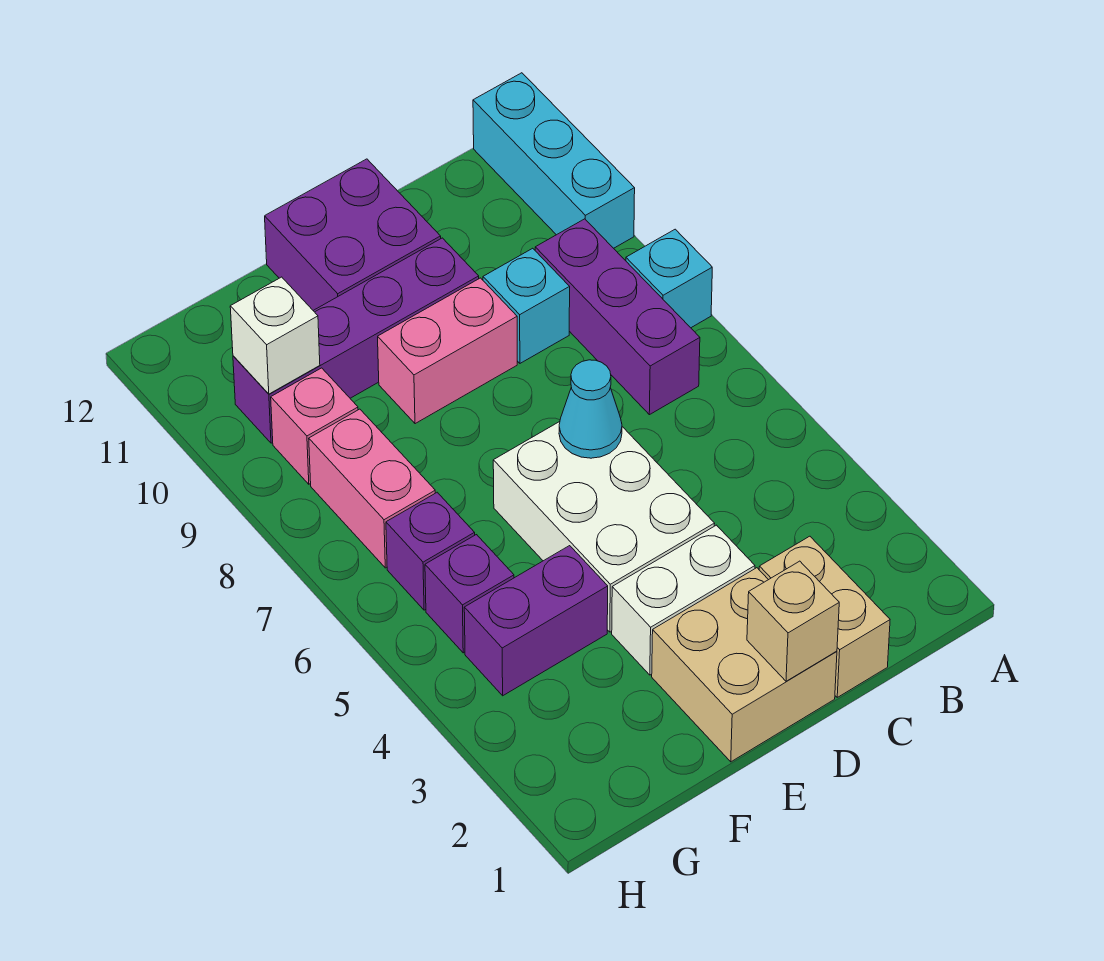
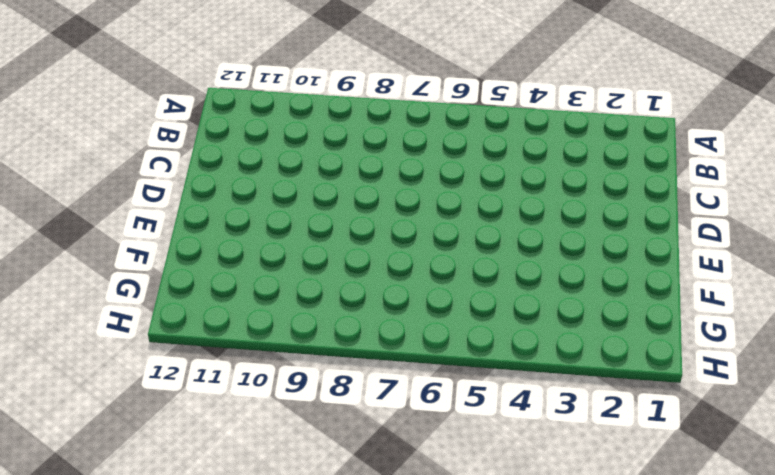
none -> cyan brick A8 level 1
none -> cyan brick A10:A12 level 1
none -> purple brick B7:B9 level 1

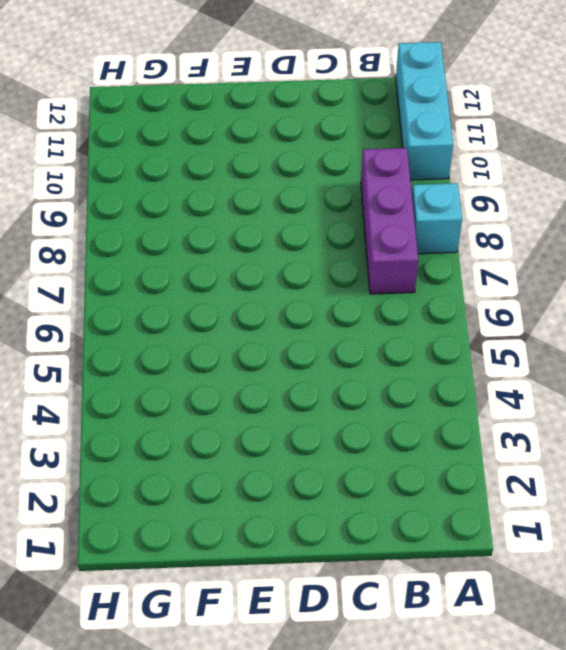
none -> tan brick C1:C2 level 1
none -> cyan brick C9 level 1
none -> tan brick D1:E2 level 1

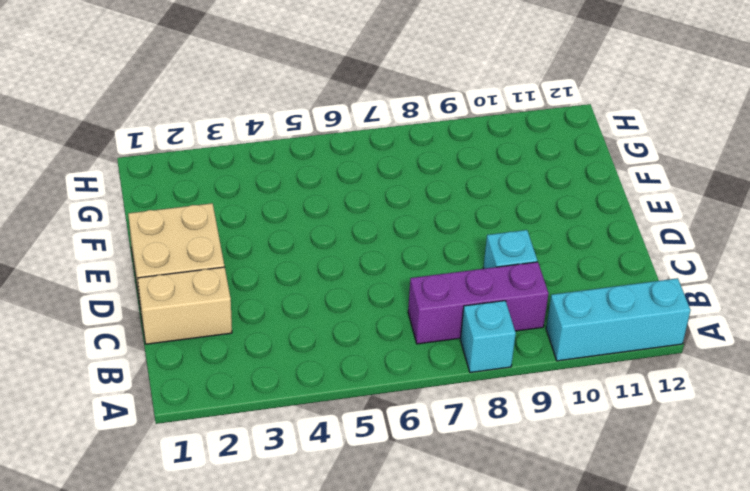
none -> white brick D3:E3 level 1
none -> white brick D4:E6 level 1
none -> pink brick D9:E9 level 1

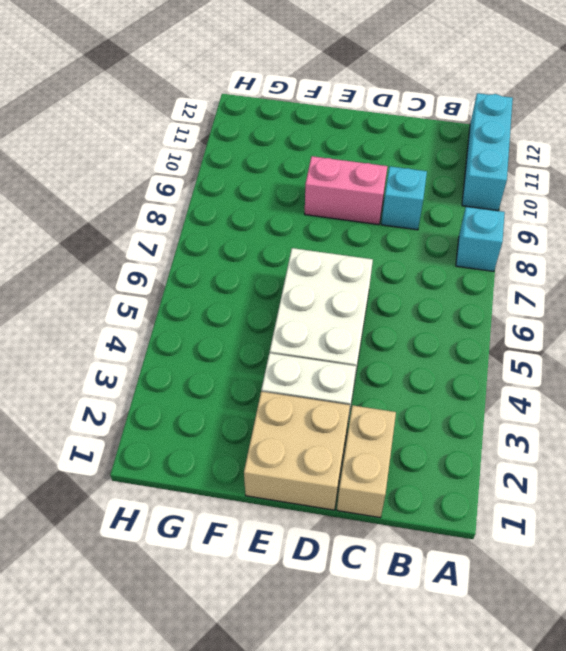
none -> purple brick B7:B9 level 1
none -> purple brick D10:G10 level 1
none -> purple brick D11:E12 level 1

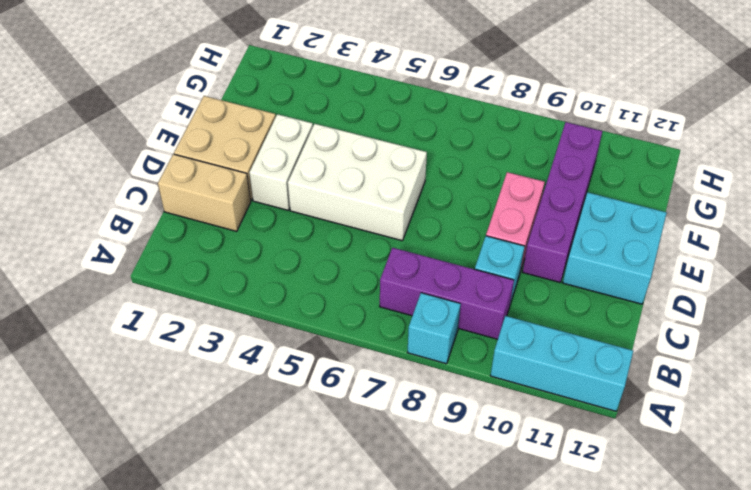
cyan brick D11:E12 level 1 -> purple brick D11:E12 level 1
none -> purple brick F4:G4 level 1
none -> purple brick G5 level 1
none -> purple brick G6 level 1

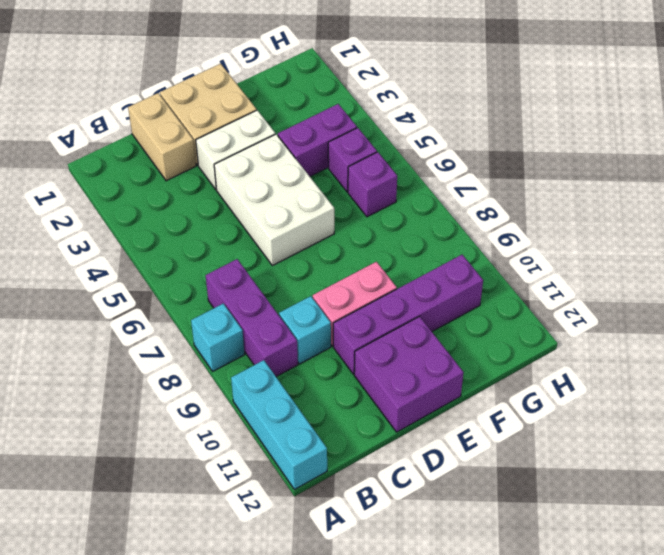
none -> pink brick G7:G8 level 1
none -> pink brick G9 level 1
none -> tan brick D1 level 2

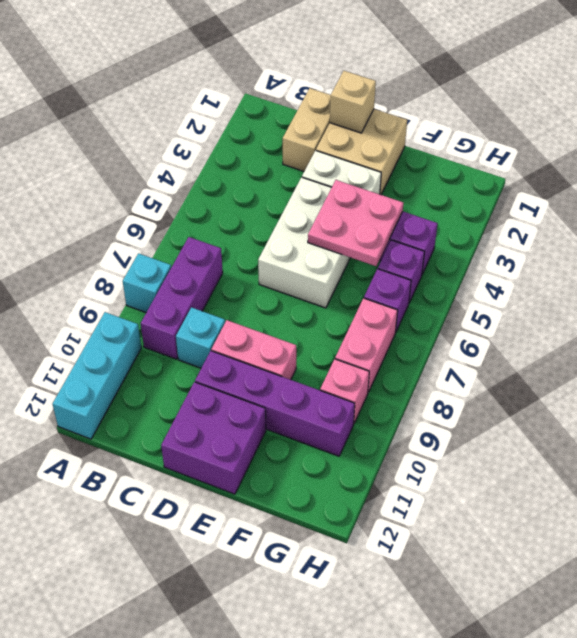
pink plate E4:F5 level 2 -> none
none -> cyan cone D6 level 2
none -> white brick G10 level 2

